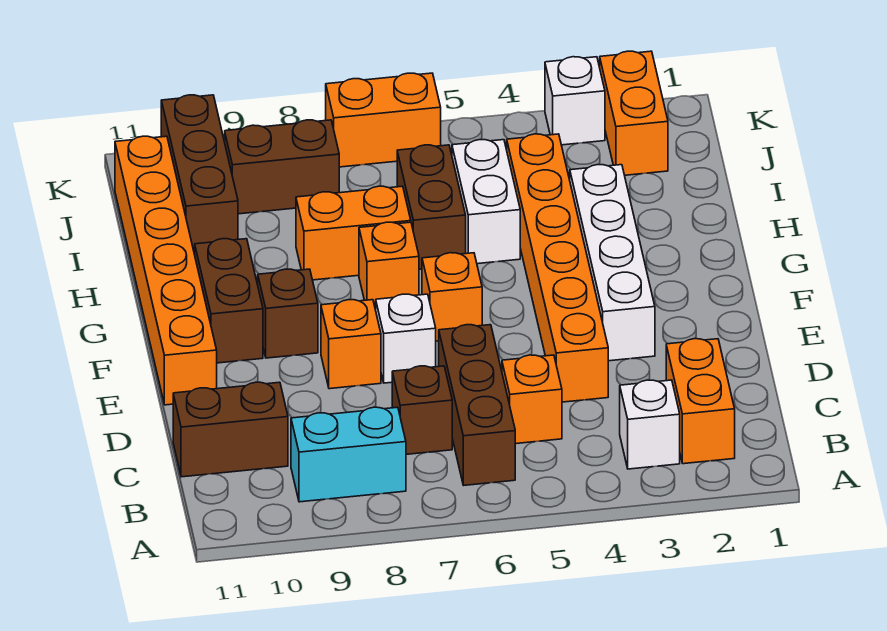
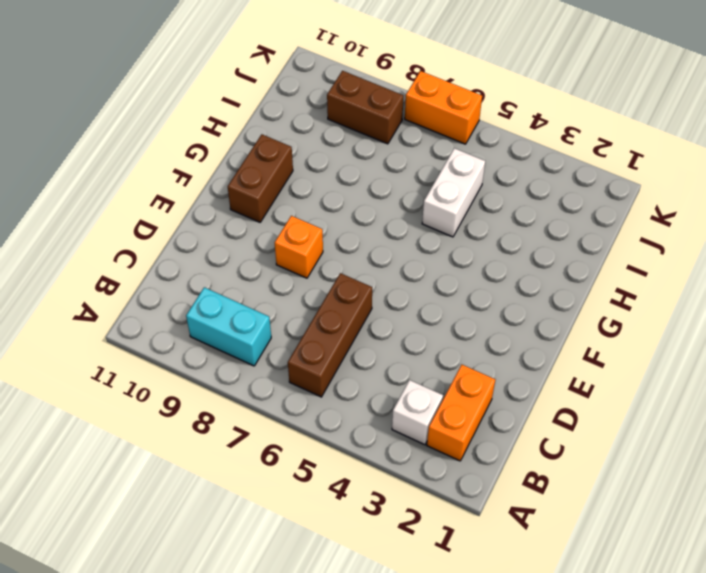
none -> orange brick C5 level 1
none -> brown brick C7 level 1
none -> brown brick C10:C11 level 1

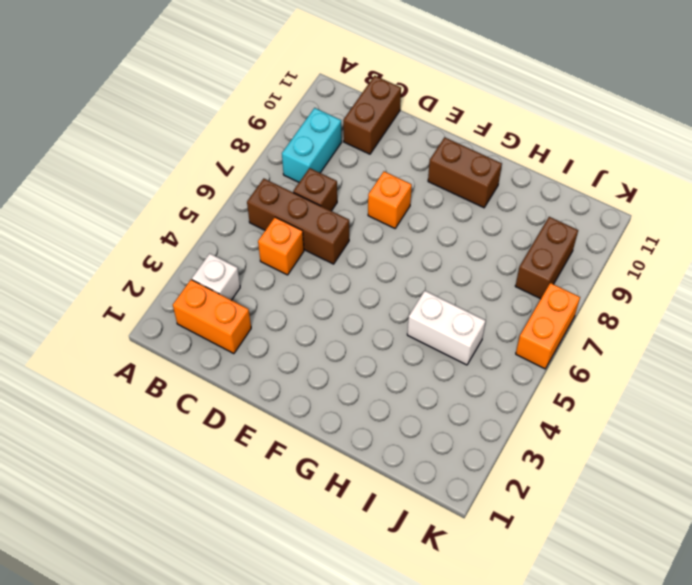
none -> orange brick D4:I4 level 1
none -> white brick E3:H3 level 1
none -> white brick E7 level 1

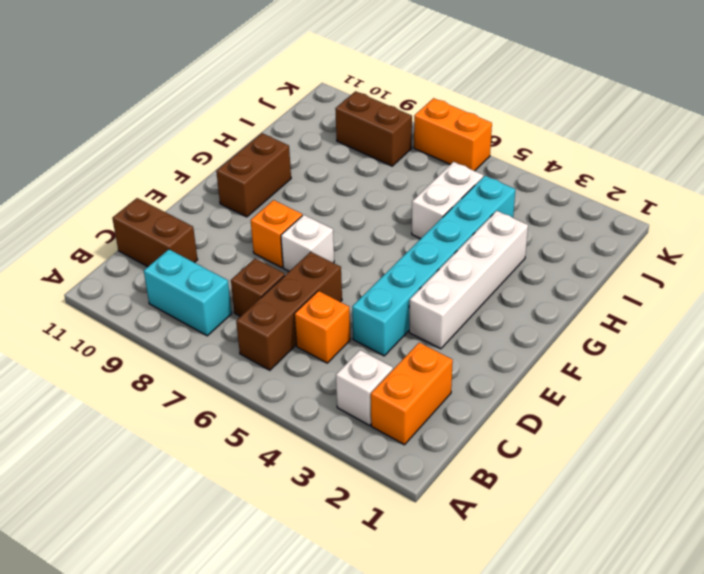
cyan brick D4:I4 level 1 -> orange brick D4:I4 level 1
none -> orange brick E11:J11 level 1
none -> orange brick F6 level 1
none -> brown brick F9 level 1

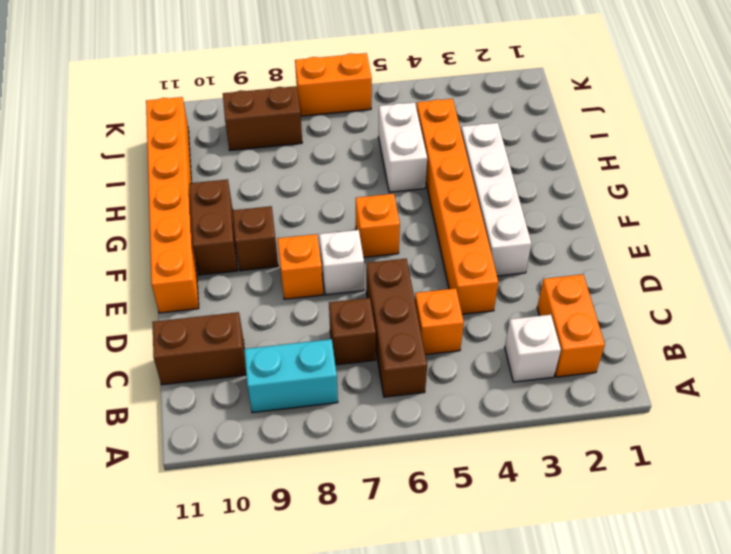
none -> orange brick G7 level 1
none -> brown brick H6:I6 level 1
none -> orange brick H7:H8 level 1

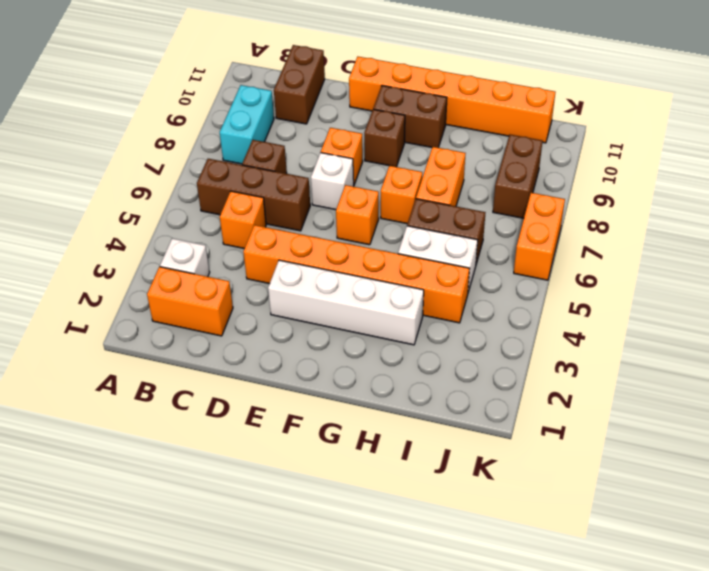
none -> brown brick I10:K10 level 1
none -> orange brick J2:K2 level 1
none -> white brick K3 level 1

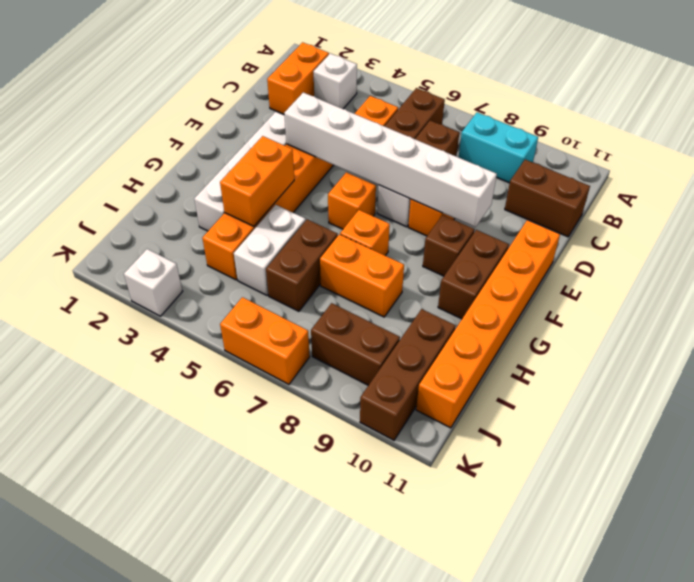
white brick E4:E9 level 2 -> none
orange brick G4:H4 level 2 -> orange brick J2:K2 level 1

